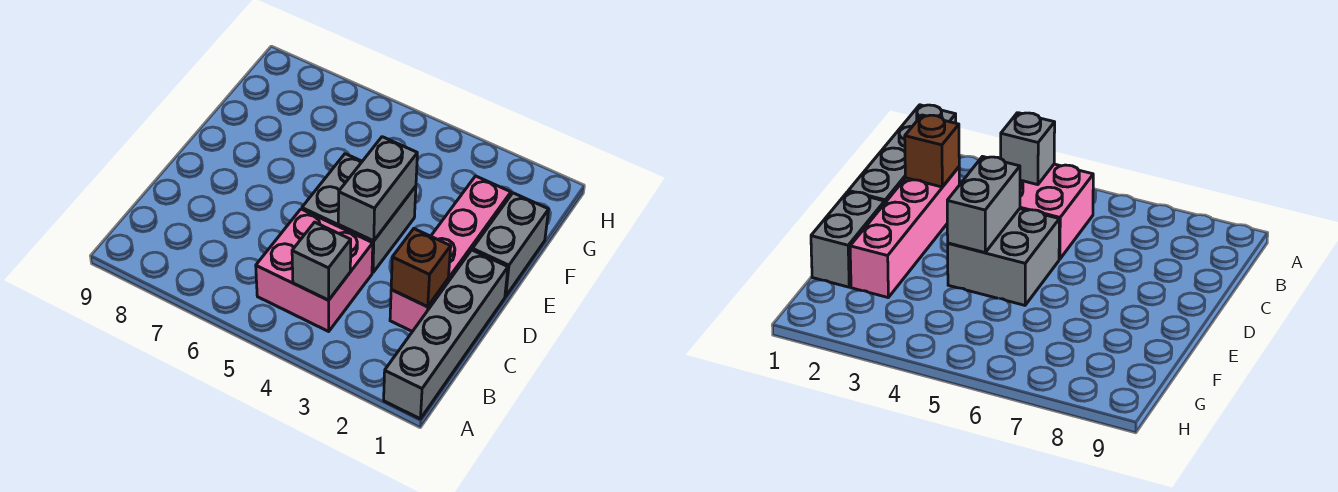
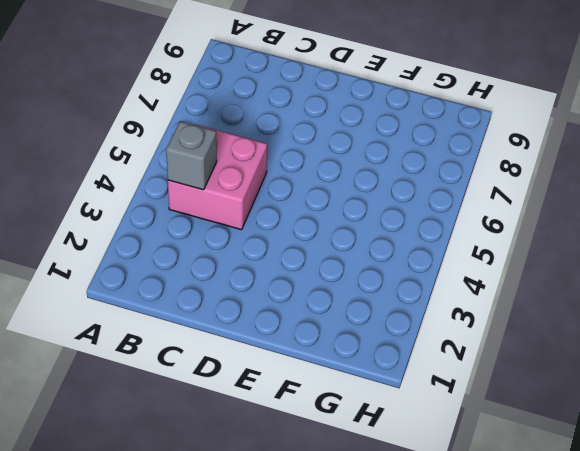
none -> grey brick A1:D1 level 1
none -> pink brick C2:F2 level 1

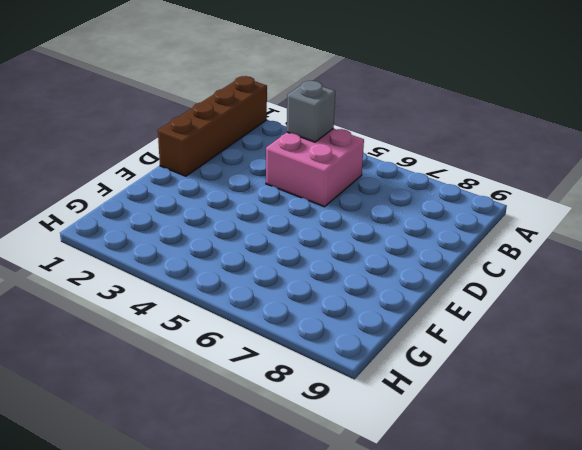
brown brick A1:D1 level 1 -> grey brick A1:D1 level 1
none -> pink brick C2:F2 level 1
none -> grey brick D4:E5 level 1

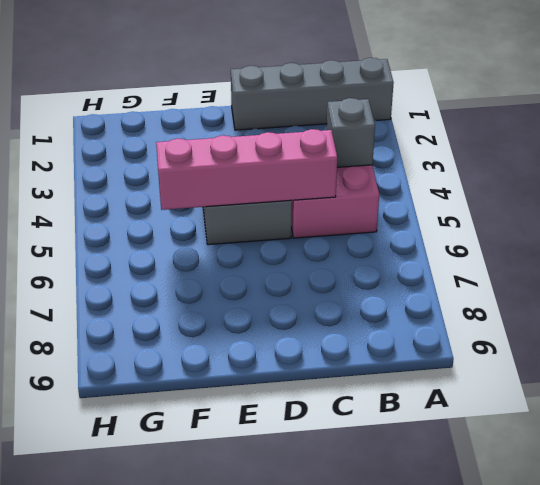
pink brick C5:F5 level 2 -> pink brick C2:F2 level 1
none -> grey brick E1:F1 level 1
none -> brown brick C2 level 2

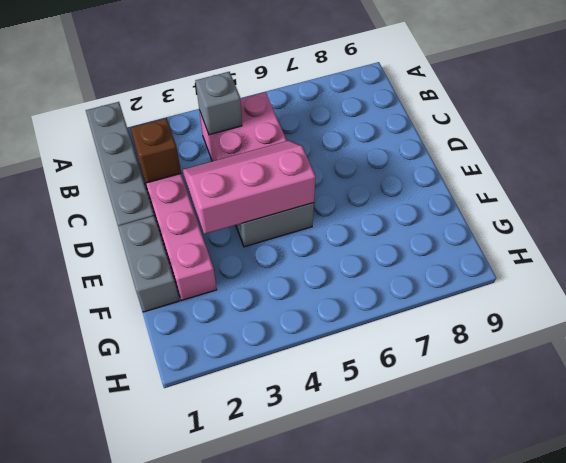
pink slope D3:E5 level 2 top E -> grey brick D4:E4 level 2

